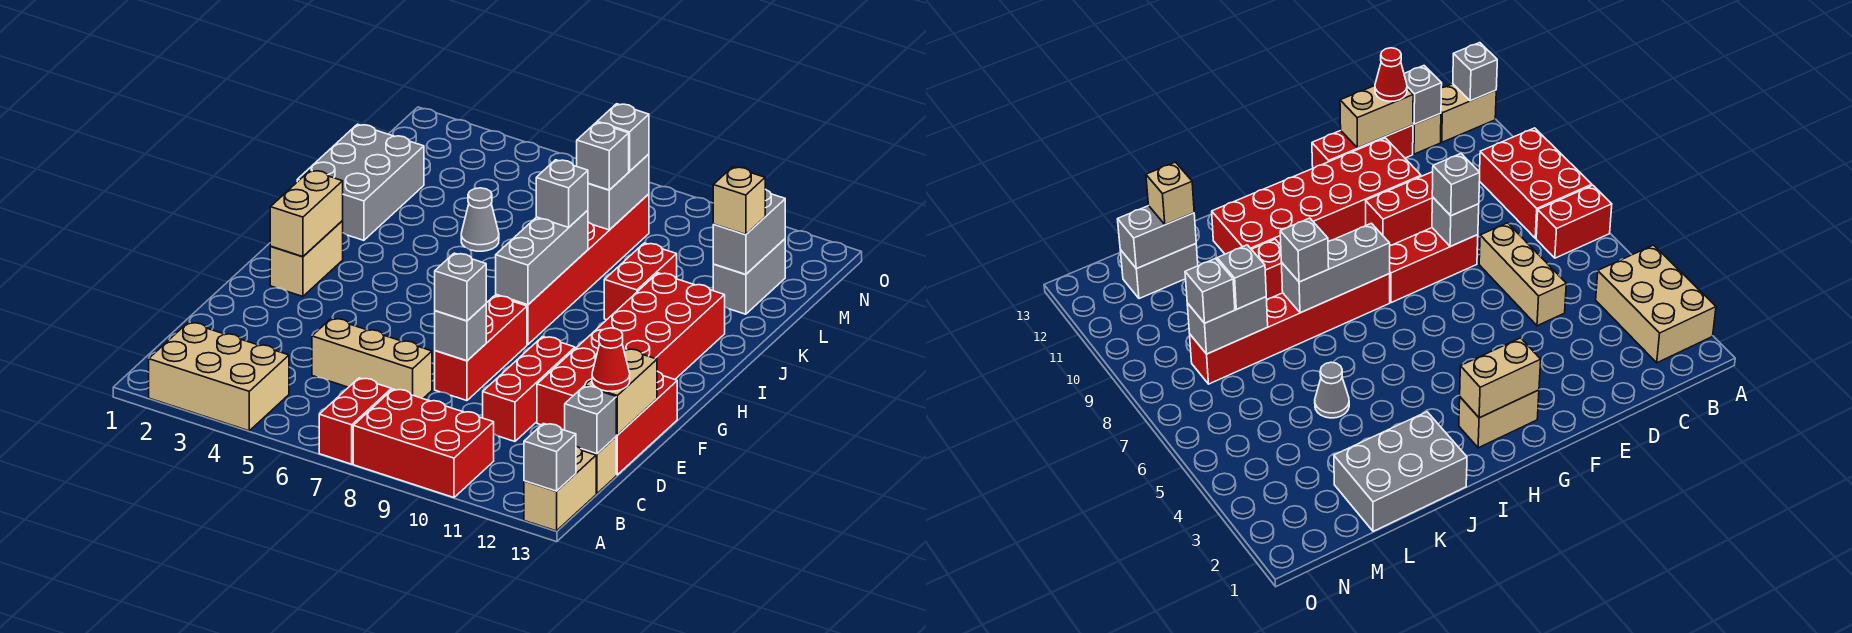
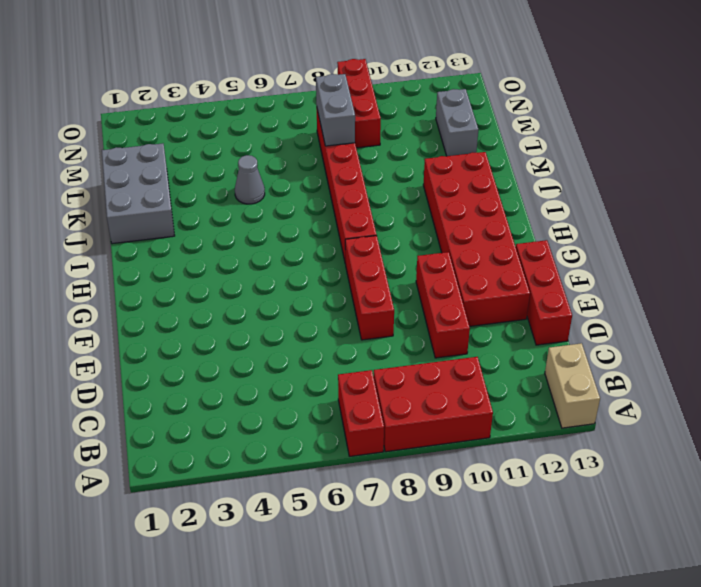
red brick M9:O9 level 1 -> none
none -> tan brick A2:B4 level 1
none -> tan brick C13 level 1
none -> tan brick D5:D7 level 1
none -> tan brick G2:H2 level 1

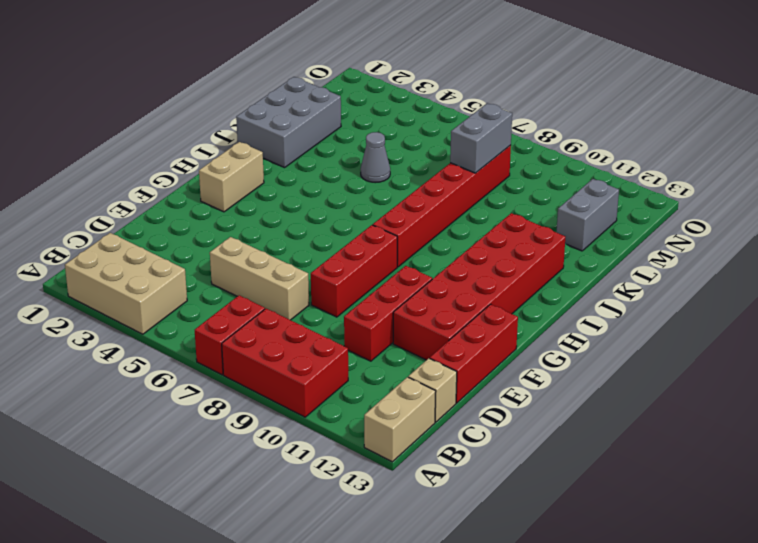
none -> red brick J10:K10 level 1
none -> grey brick A13 level 2
none -> grey brick C13 level 2
none -> tan brick D13:E13 level 2

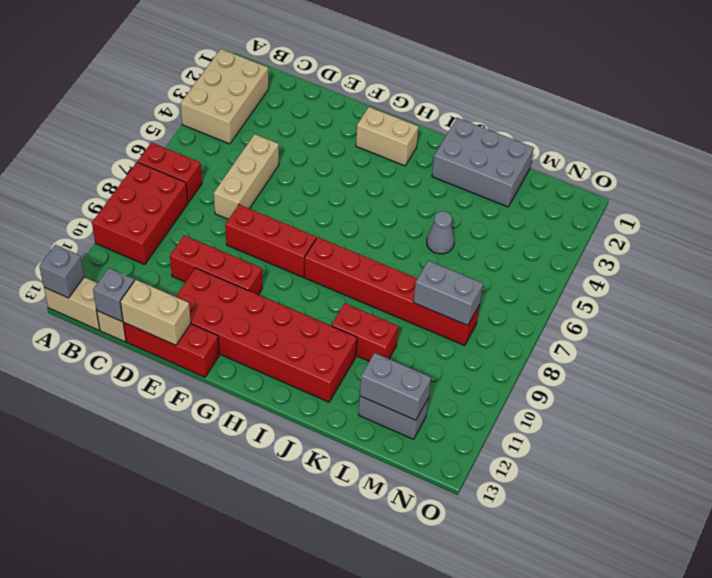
none -> grey brick E8 level 2
none -> tan brick G2:H2 level 2
none -> grey brick H8:J8 level 2
none -> red cone D13 level 3

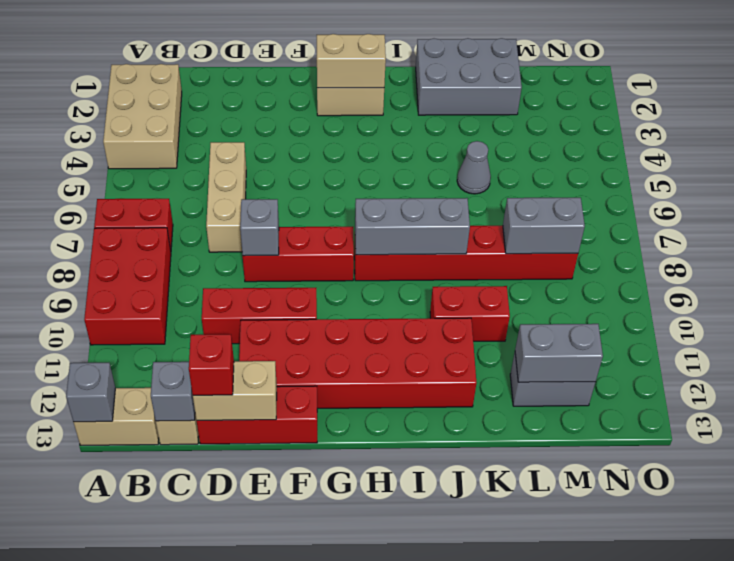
red brick D13 level 3 -> red cone D13 level 3
none -> grey brick E8 level 3
none -> grey brick J8 level 3
none -> grey brick L8 level 3
none -> tan brick L12 level 3

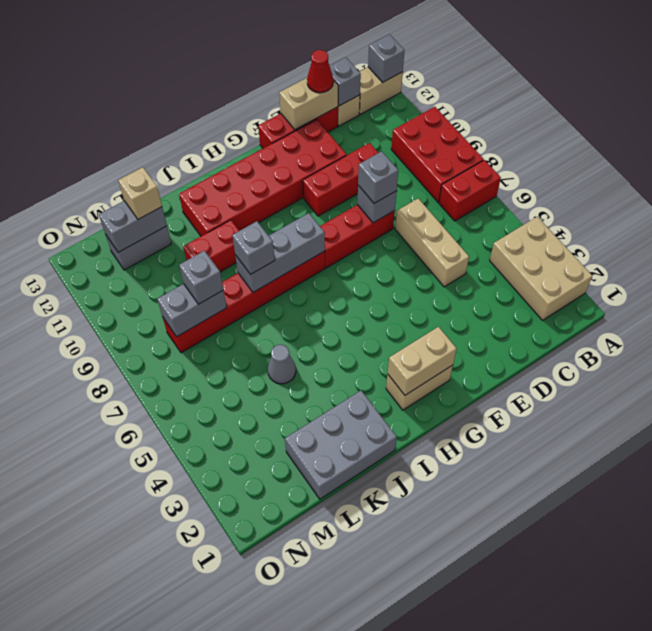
none -> grey brick M8 level 3

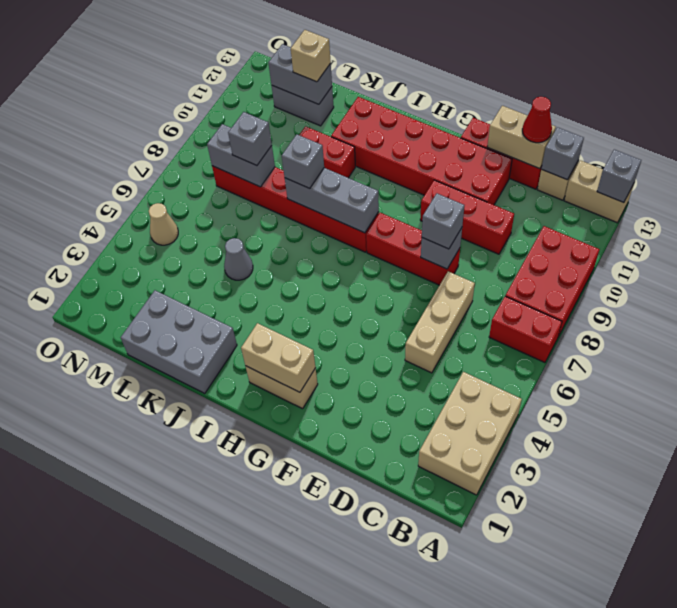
tan cone N5 level 1 -> none
none -> grey brick M8 level 3

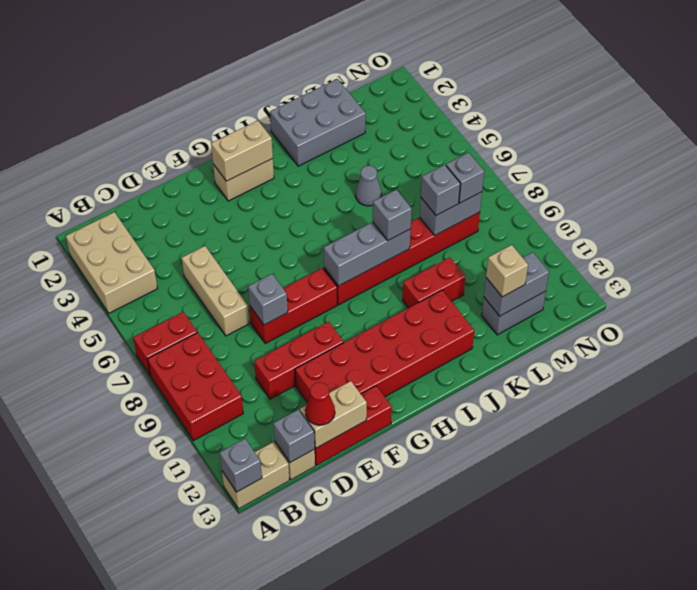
none -> grey brick E8 level 3

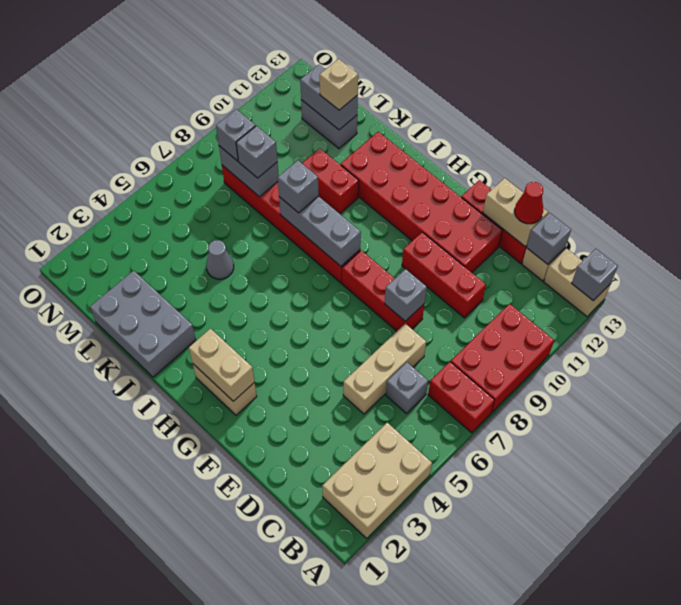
grey brick C6 level 1 -> grey brick E8 level 3

